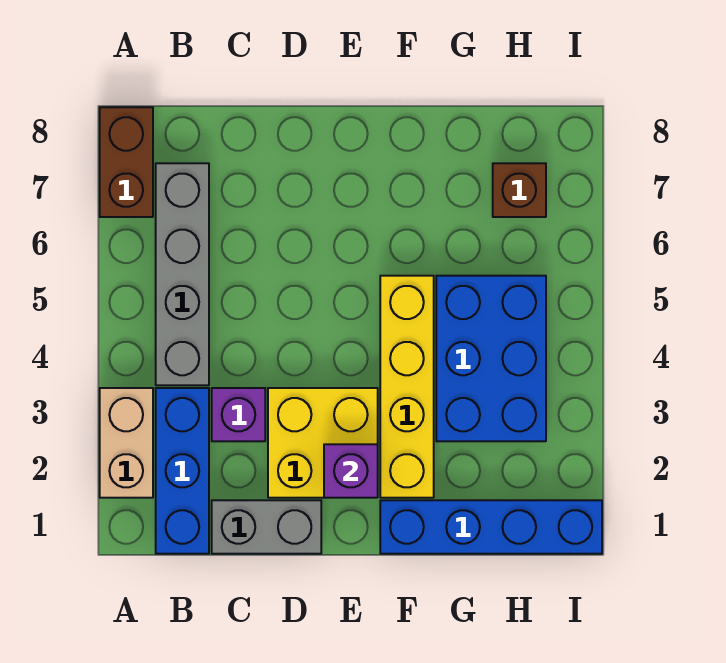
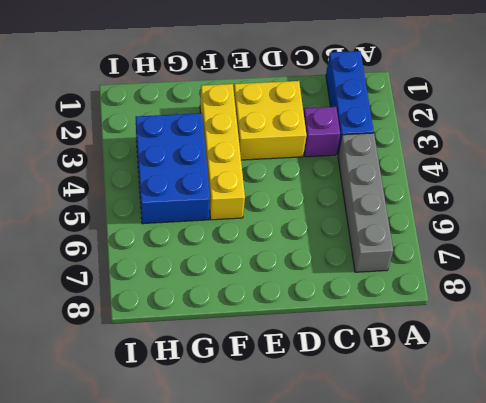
none -> tan brick A2:A3 level 1
none -> brown brick A7:A8 level 1
none -> grey brick C1:D1 level 1

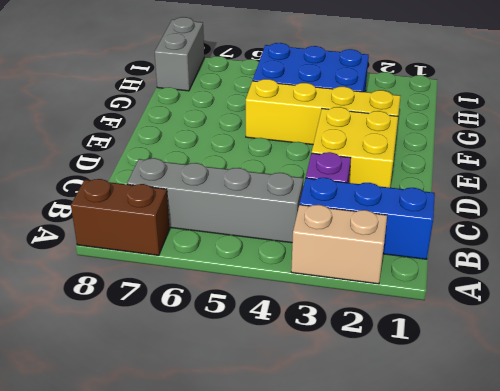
grey brick H8:I8 level 1 -> grey brick C1:D1 level 1
none -> blue brick F1:I1 level 1
none -> brown brick H7 level 1
none -> purple brick E2 level 2

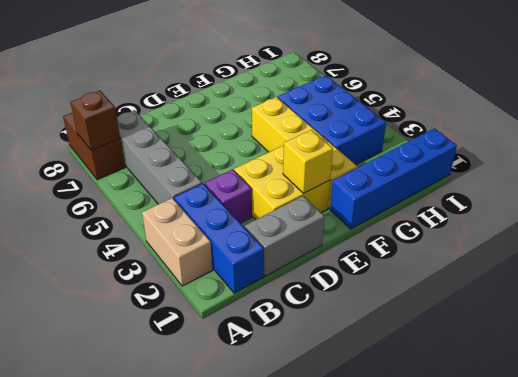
brown brick A7 level 2 -> brown brick H7 level 1
yellow brick E2 level 2 -> purple brick E2 level 2

